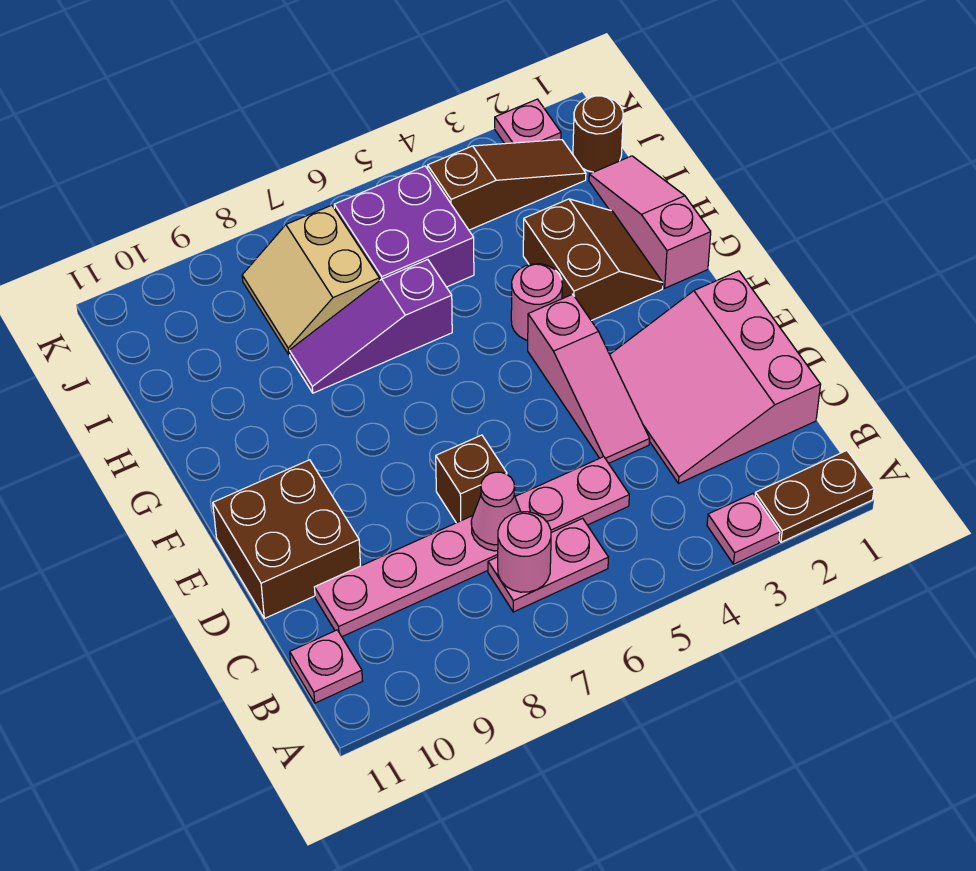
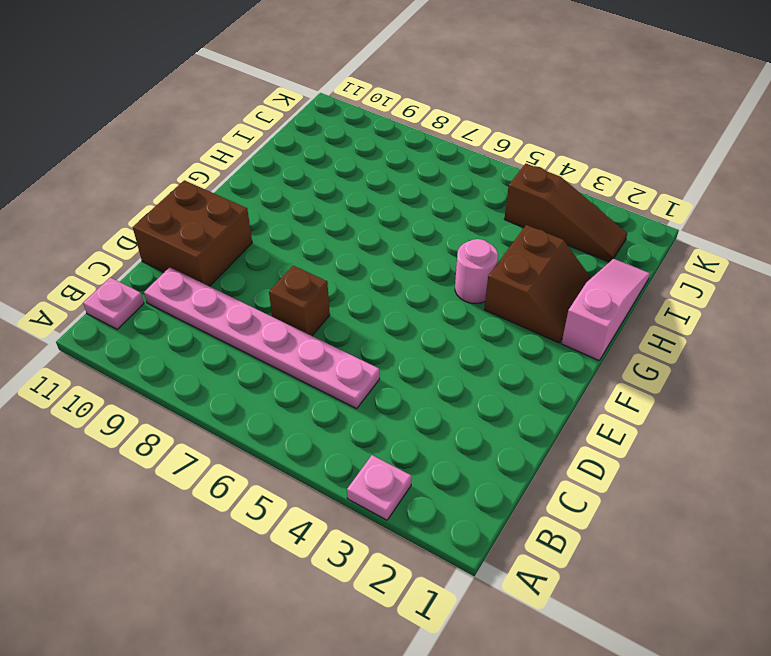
none -> brown plate A1:A2 level 1
none -> pink plate B6:B7 level 1
none -> pink slope C1:E3 level 1 top 1

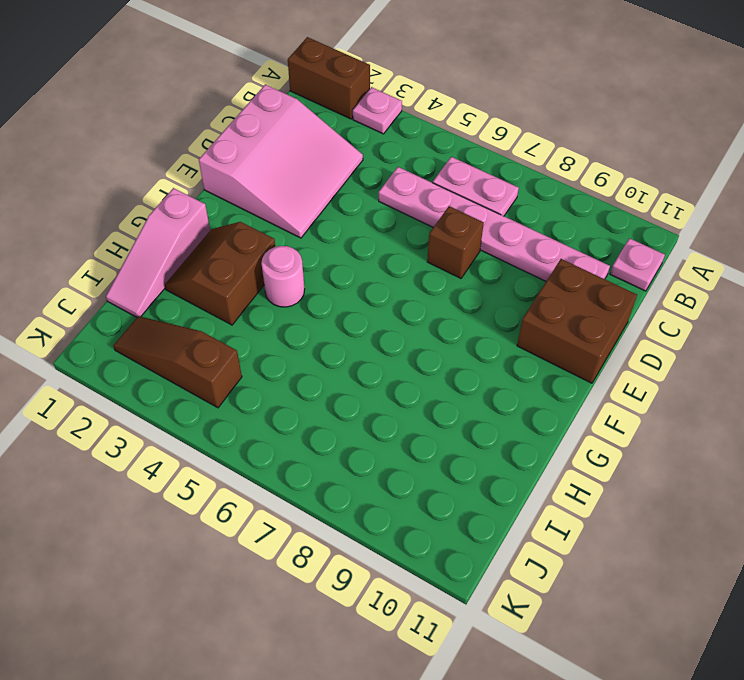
brown brick A1:A2 level 1 -> brown plate A1:A2 level 1
none -> pink slope D4:F4 level 1 top F
none -> purple slope H6:H8 level 1 top 6
none -> purple brick I5:J6 level 1

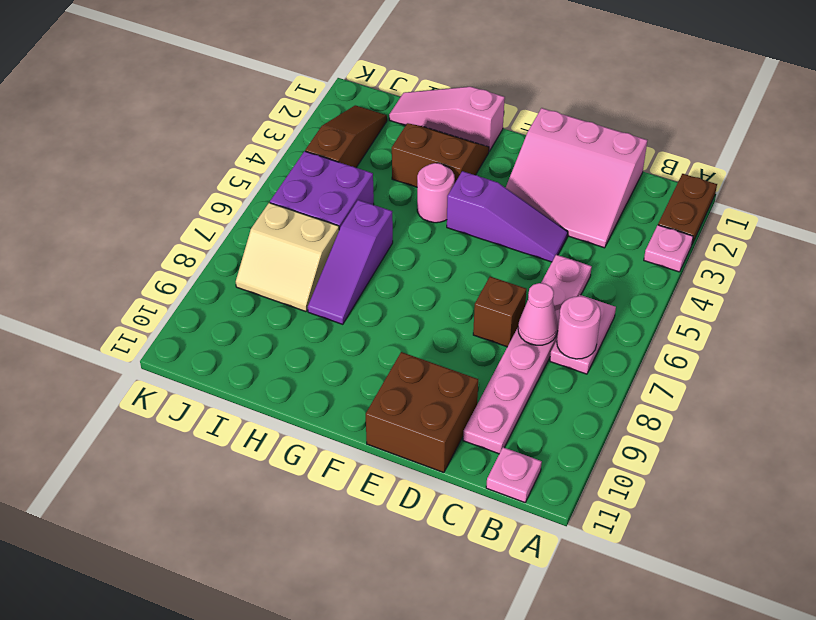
purple slope D4:F4 level 1 top F -> pink slope D4:F4 level 1 top F
none -> brown round brick J1 level 1
none -> pink plate K2 level 1

